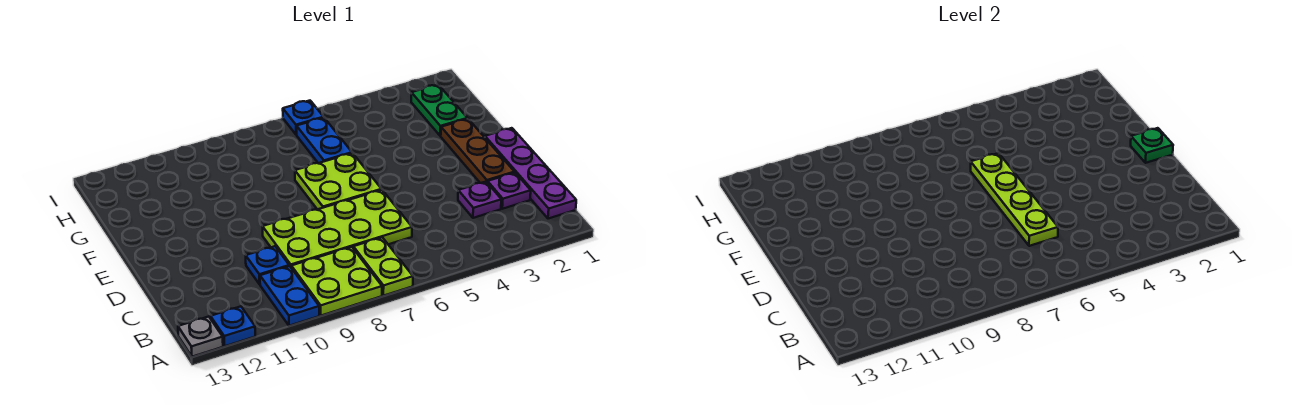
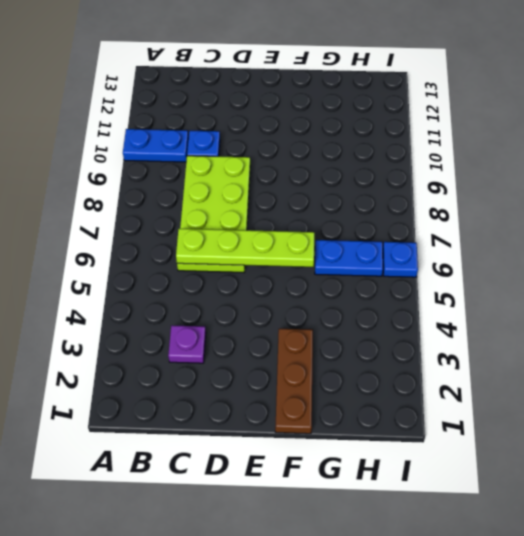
brown plate F1:F3 level 1 -> brown plate D2:F2 level 1
none -> lime plate A7:B7 level 1
none -> lime plate A8:B9 level 1
none -> blue plate A12 level 1

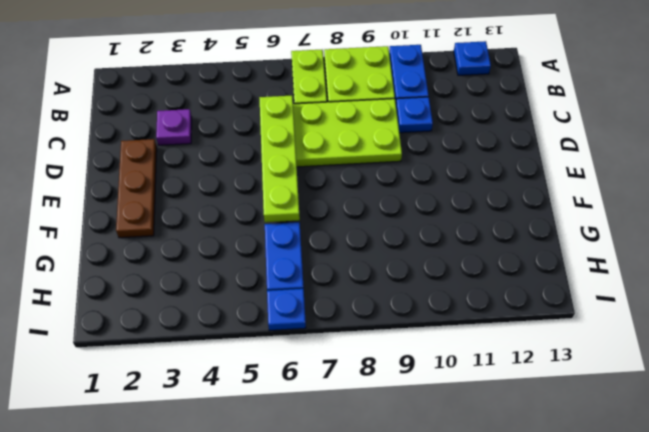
none -> grey plate A13 level 1
none -> purple plate B1:E1 level 1
none -> purple plate C2 level 1

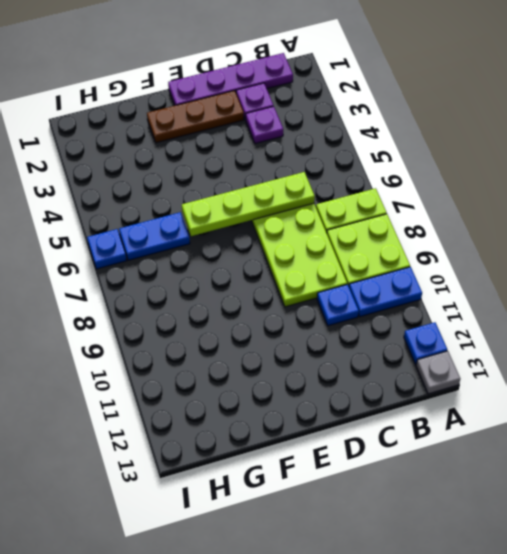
none -> lime plate E6:F7 level 1
none -> green plate G2:H2 level 1
none -> green plate E1 level 2

